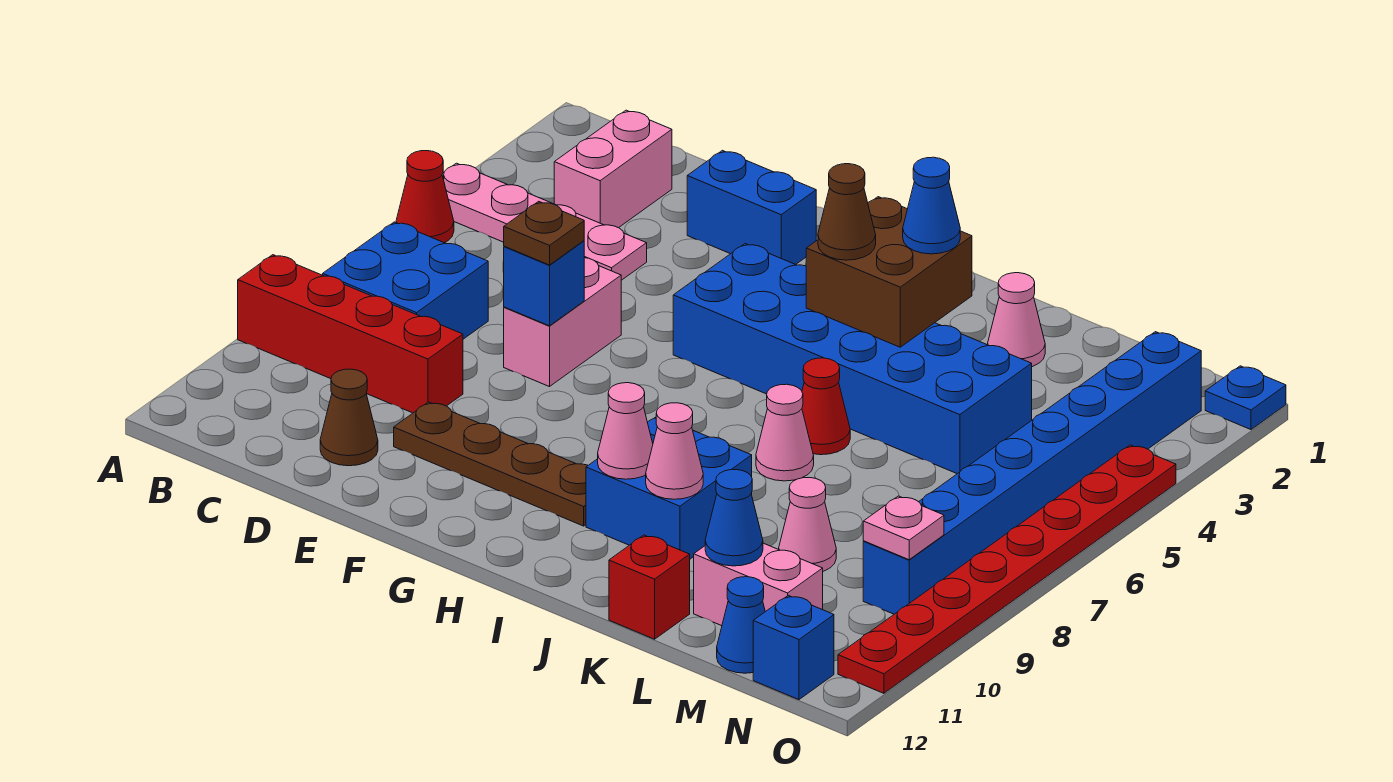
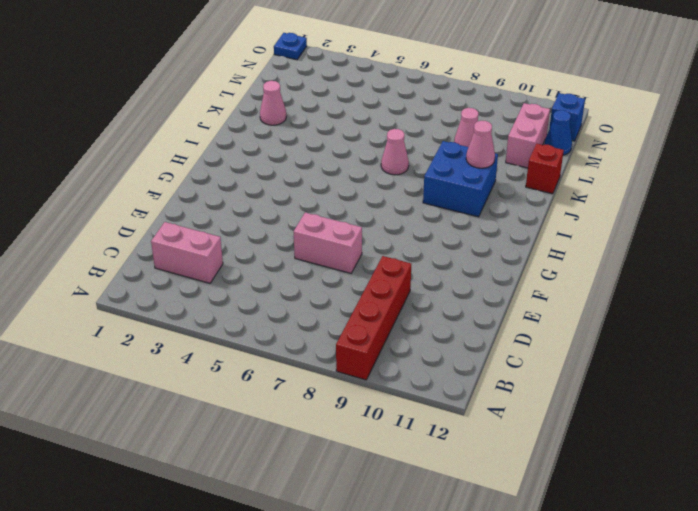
none -> pink plate A4:D4 level 1
none -> red cone A5 level 1
none -> blue brick B7:C8 level 1
none -> brown cone D11 level 1

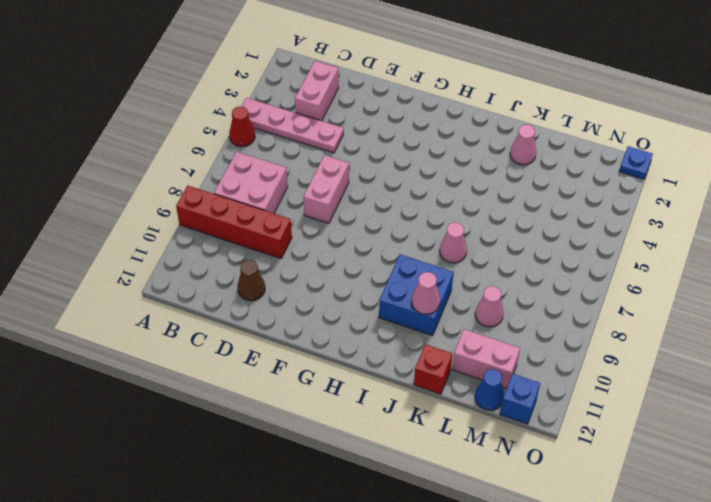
pink brick B7:C8 level 1 -> blue brick B7:C8 level 1
none -> blue brick E2:F2 level 1
none -> brown plate E10:H10 level 1
none -> blue brick G4:L5 level 1
none -> red cone J6 level 1

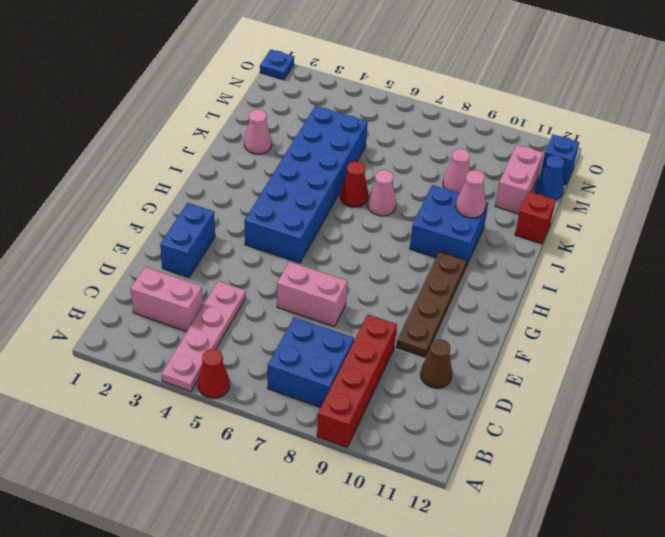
none -> blue brick N2:N9 level 1
none -> red plate O4:O11 level 1
none -> blue brick E7 level 2
none -> brown brick I3:J4 level 2

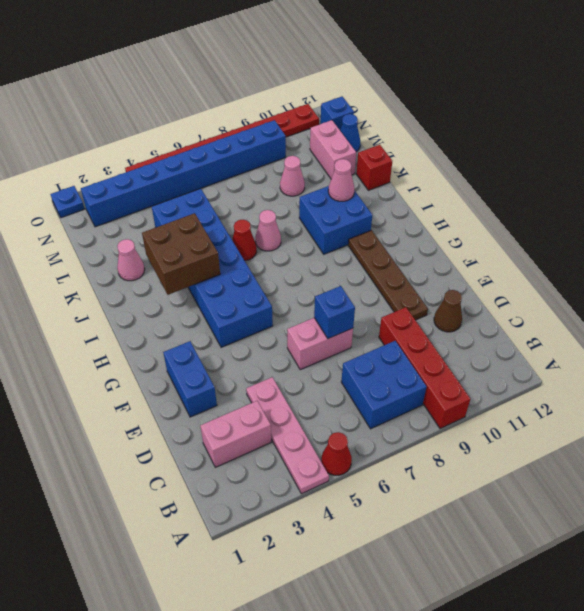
none -> pink cone I10 level 2
none -> blue cone L11 level 2
none -> pink plate N9 level 2
none -> brown plate E7 level 3

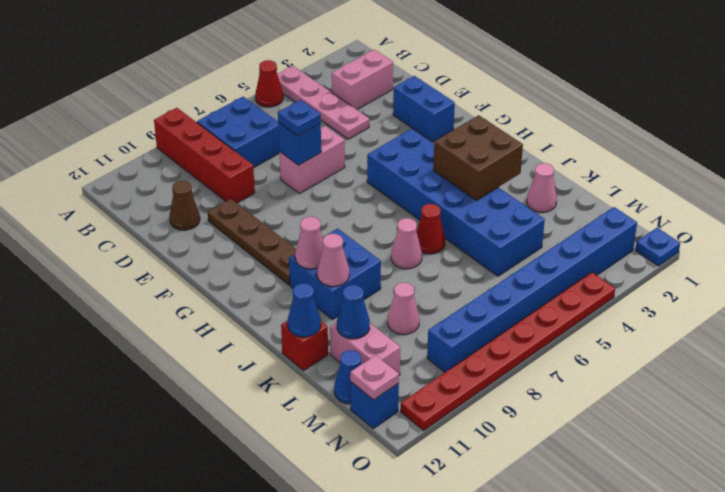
blue plate E7 level 3 -> brown plate E7 level 3
blue cone K12 level 2 -> blue cone J3 level 3
pink plate N12 level 2 -> pink plate N9 level 2
none -> brown cone I4 level 3

